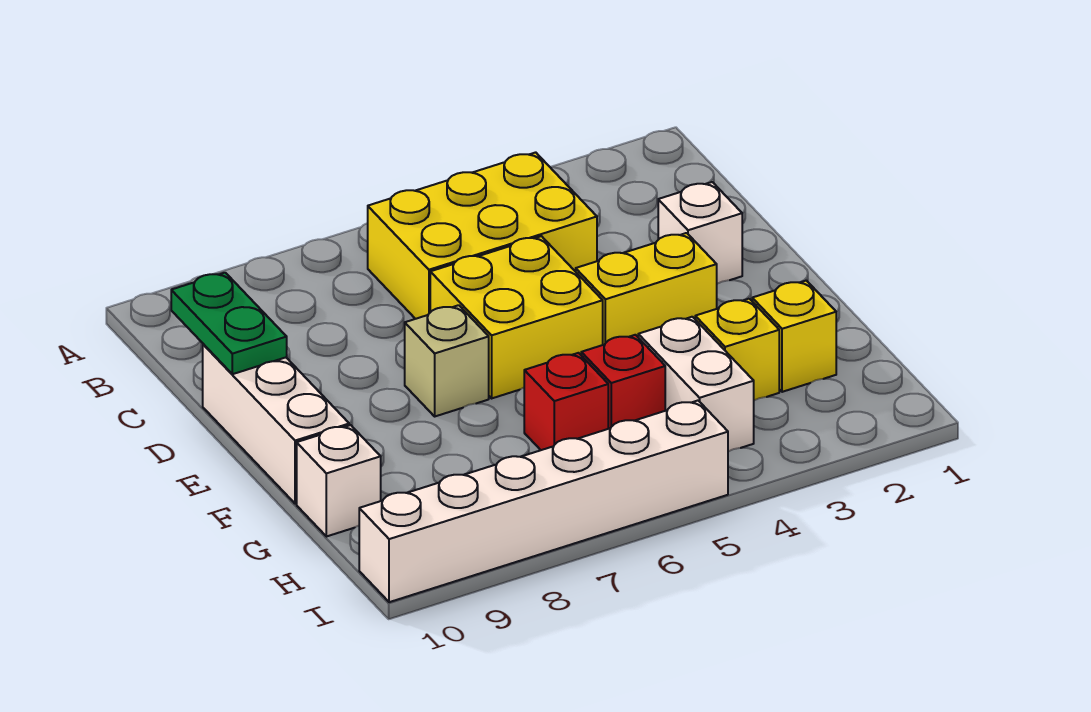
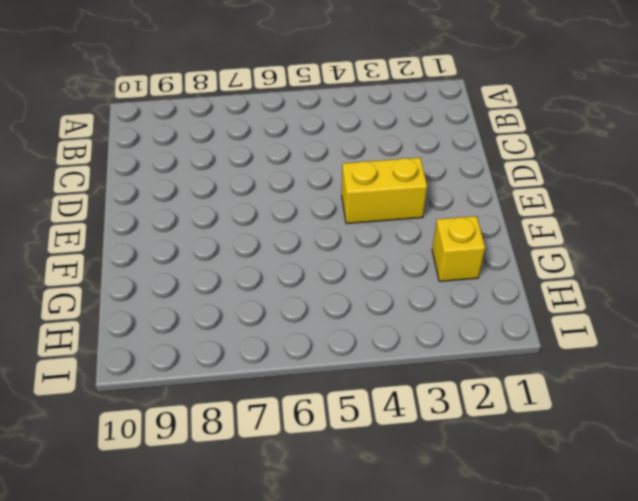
none -> yellow brick B4:C6 level 1
none -> white brick D2 level 1
none -> yellow brick D5:E6 level 1

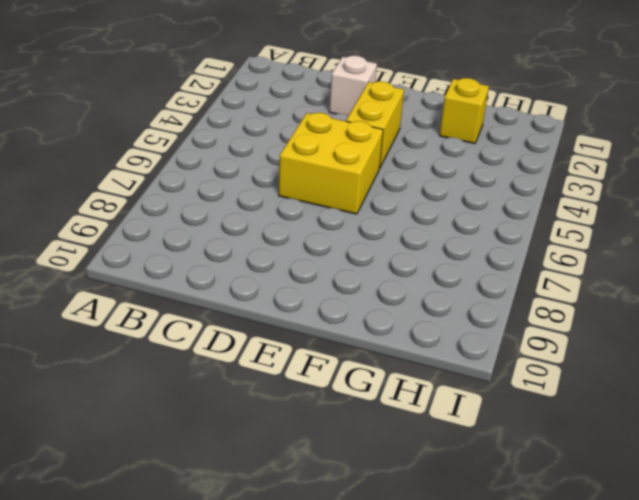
none -> yellow brick B4:C6 level 1
none -> white brick D10:F10 level 1
none -> tan brick E7 level 1

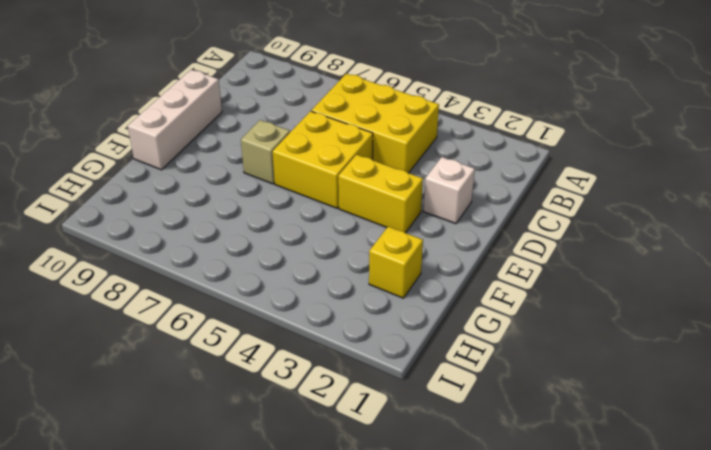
none -> yellow brick G3 level 1
none -> white brick G4:H4 level 1
none -> red brick G5 level 1

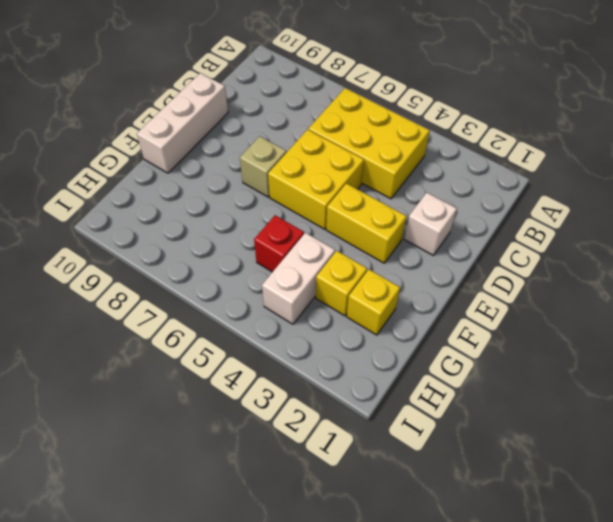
none -> red brick G6 level 1
none -> white brick G10 level 1
none -> white brick I5:I10 level 1

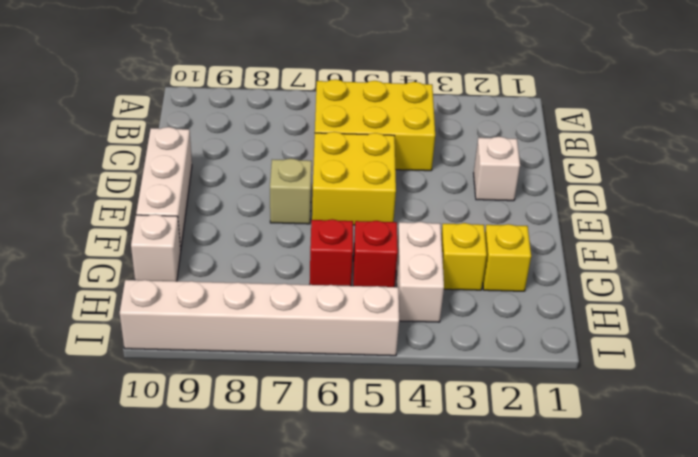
none -> yellow brick E3:E4 level 1
none -> green plate C10:D10 level 2

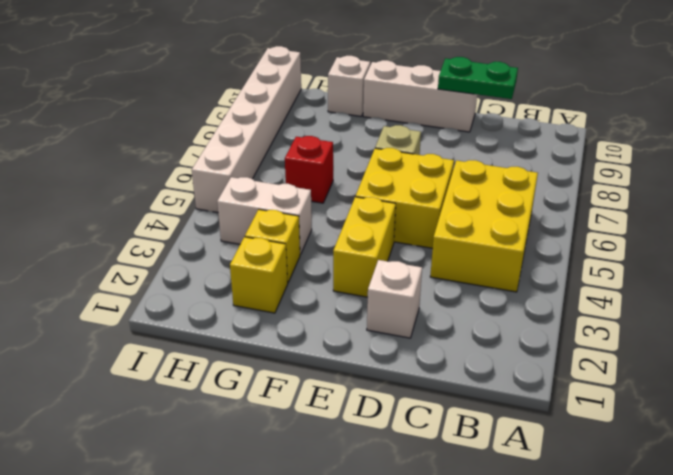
none -> red brick G5 level 1

